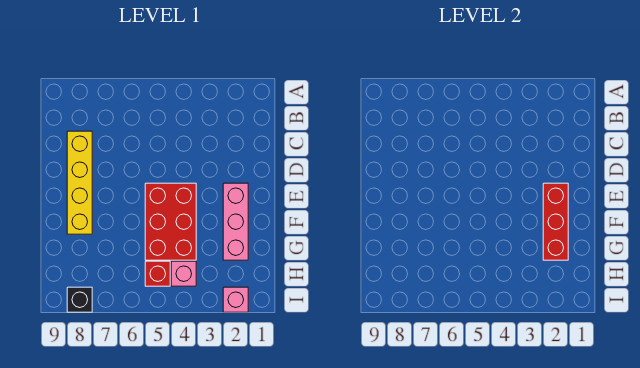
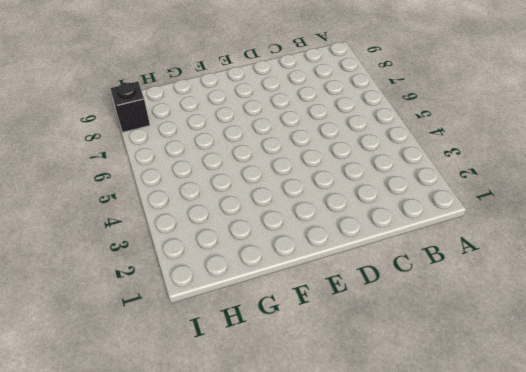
none -> yellow brick C8:F8 level 1
none -> pink brick E2:G2 level 1

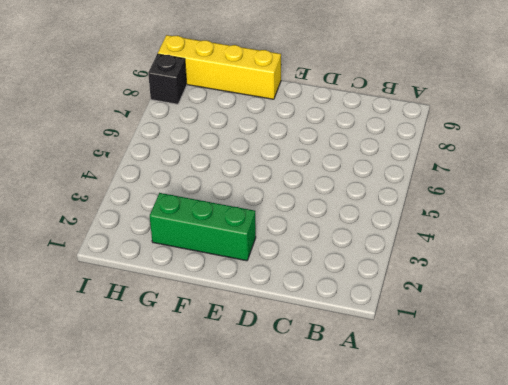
green brick E2:G2 level 1 -> pink brick E2:G2 level 1
yellow brick F9:I9 level 1 -> yellow brick C8:F8 level 1
none -> red brick E4:G5 level 1
none -> pink brick H4 level 1

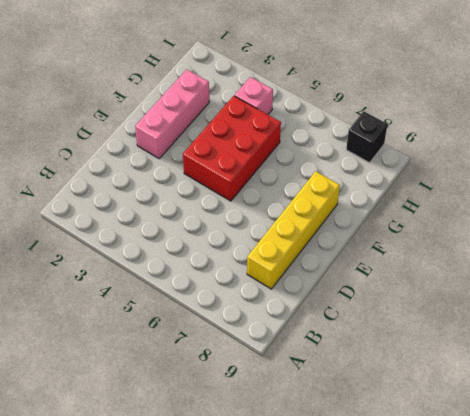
none -> red brick H5 level 1
none -> pink brick I2 level 1

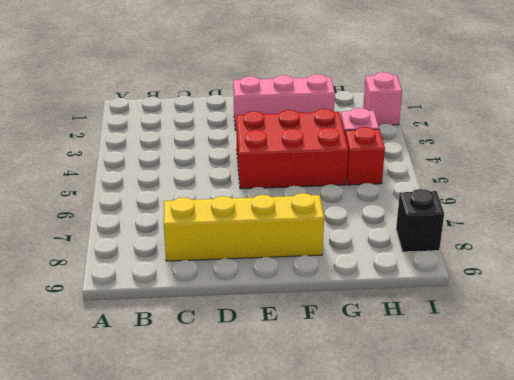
none -> red brick E2:G2 level 2

